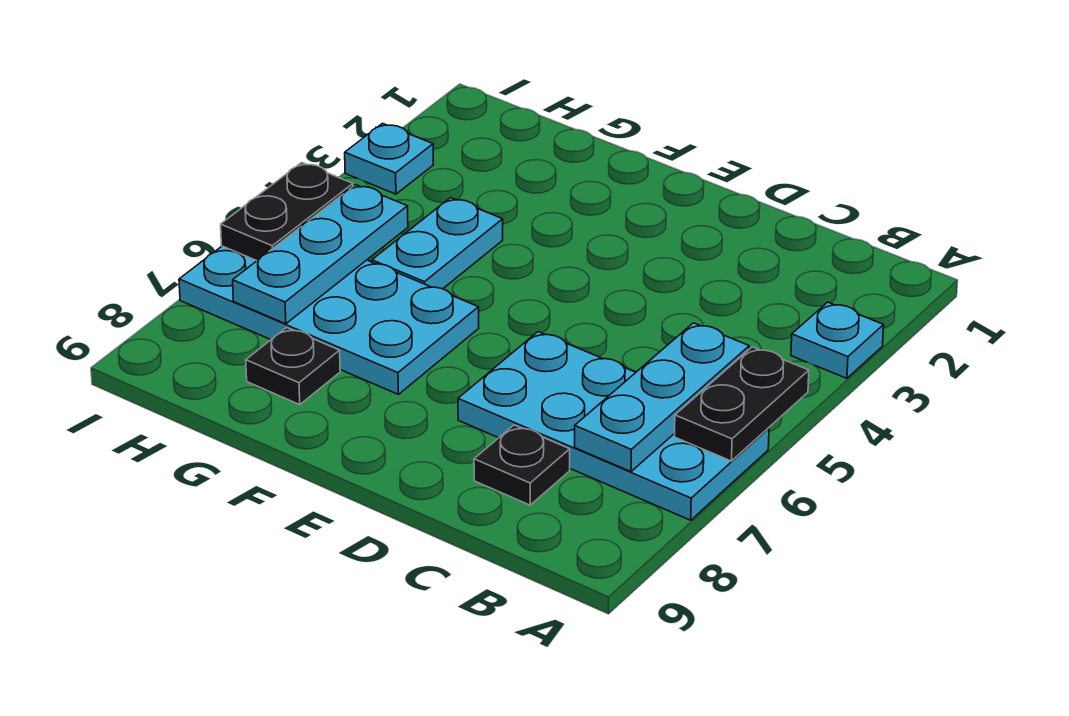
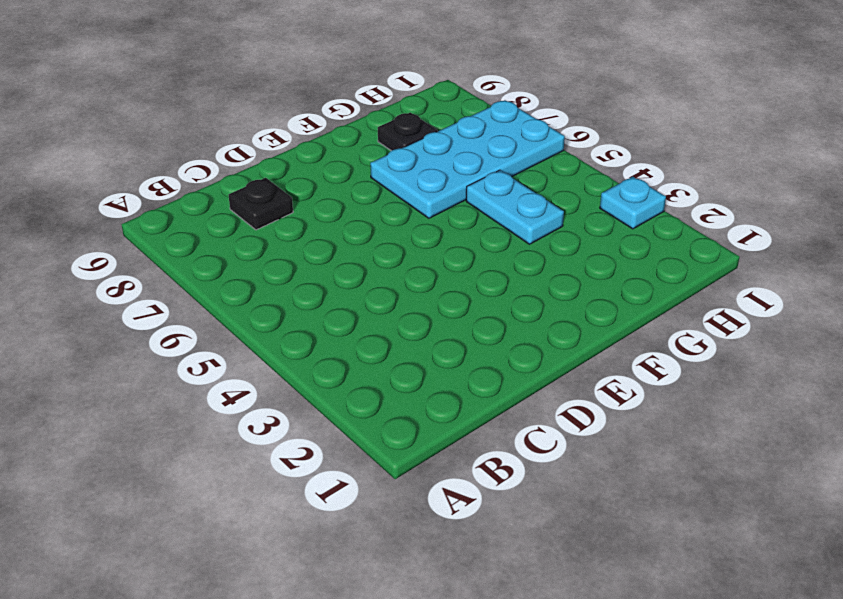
none -> cyan plate A3 level 1
none -> cyan plate A6:D7 level 1

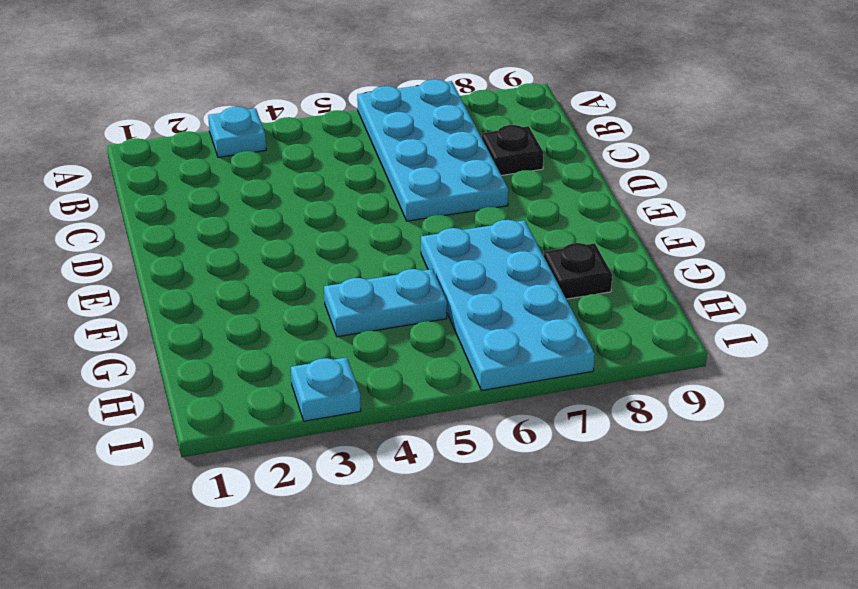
none -> black plate A5:A6 level 2
none -> cyan plate B5:B7 level 2

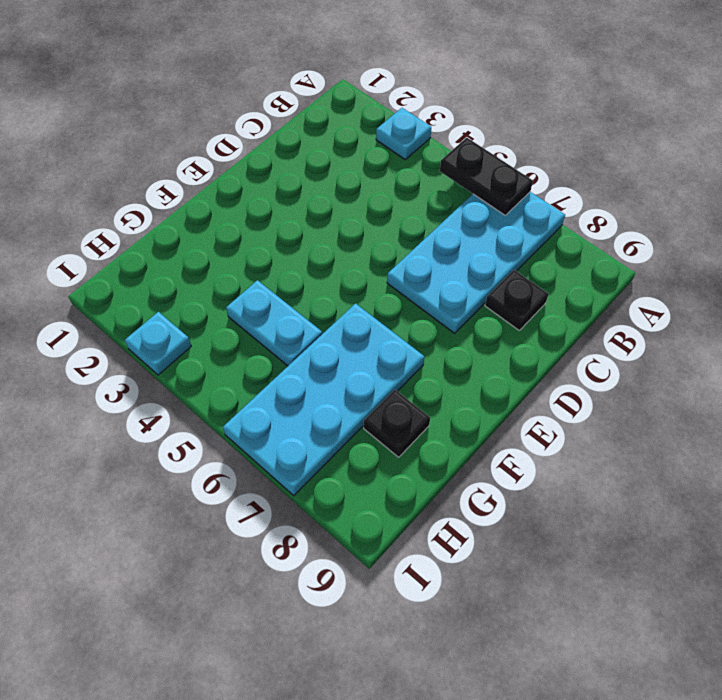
none -> cyan plate B5:B7 level 2
none -> cyan plate H5:H7 level 2

